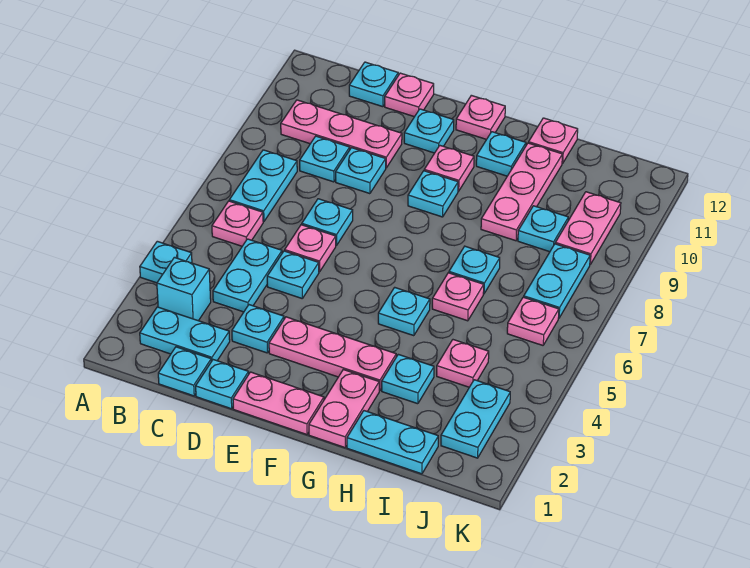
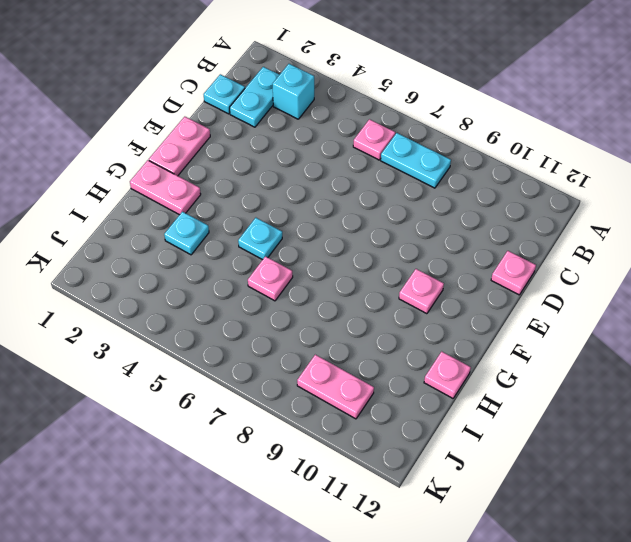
none -> cyan plate A4 level 1
none -> pink plate B10:D10 level 1
none -> cyan plate C4:C5 level 1
none -> cyan plate C9 level 1

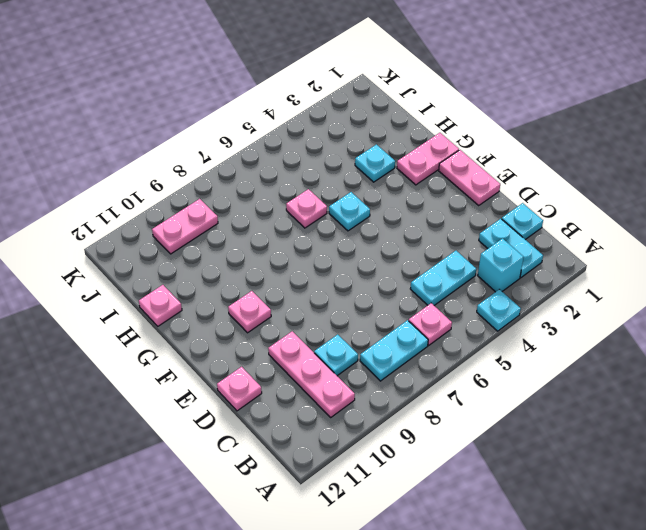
none -> cyan plate C12 level 1
none -> cyan plate D1 level 1
none -> cyan plate D3 level 1
none -> cyan plate D5 level 1

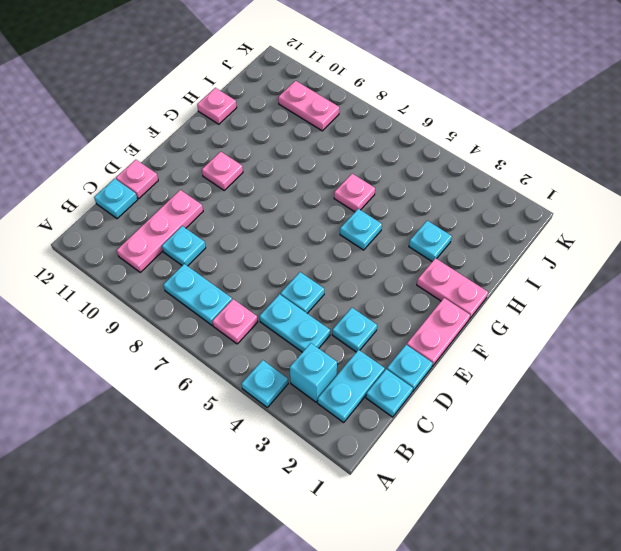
none -> pink plate D6 level 1
none -> cyan plate D7 level 1
none -> cyan plate D9 level 1
none -> pink plate E3:G3 level 1

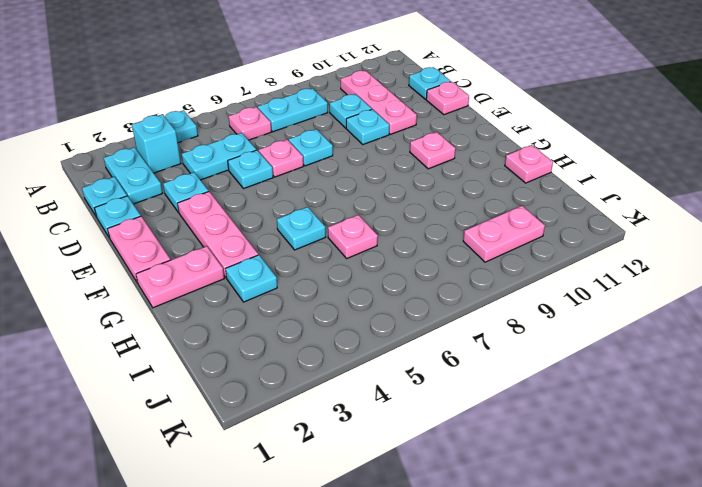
none -> cyan plate E11 level 1
none -> cyan plate F9 level 1
none -> pink plate F12 level 1
none -> cyan plate G11 level 1

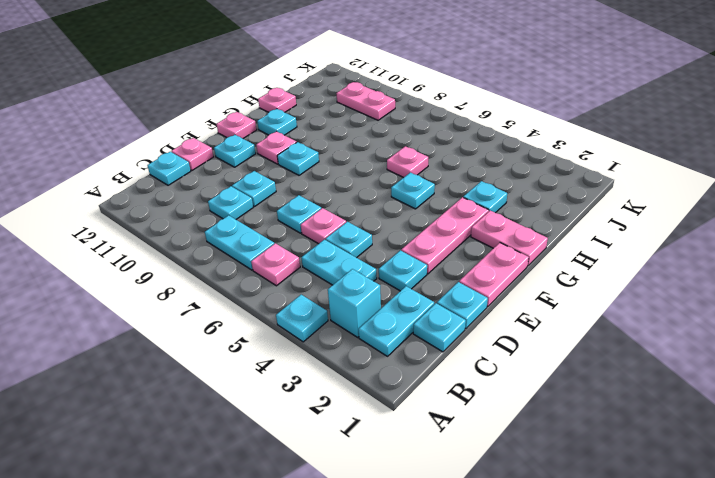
none -> pink plate B10:D10 level 1
none -> cyan plate H1:I1 level 1
none -> cyan plate H7 level 1
none -> pink plate H9:H11 level 1

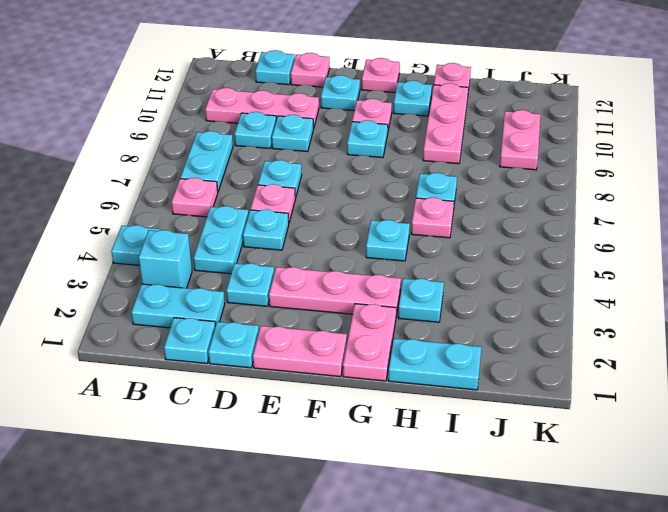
none -> pink plate I4 level 1
none -> cyan plate I9 level 1
none -> cyan plate J2:J3 level 1
none -> pink plate J6 level 1

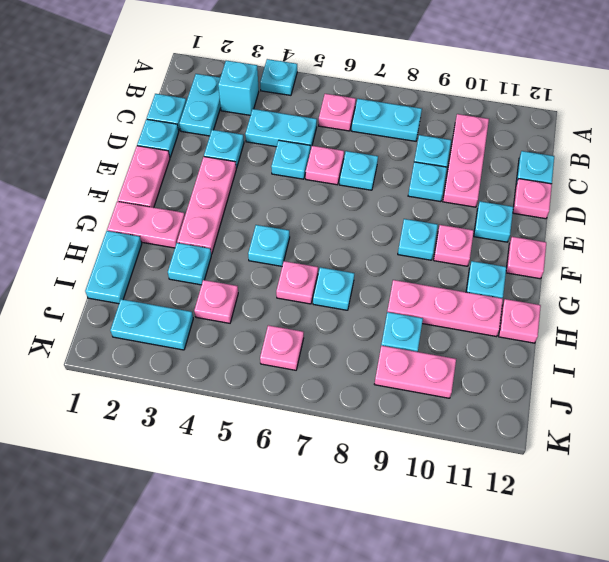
none -> cyan plate J7:J8 level 1

